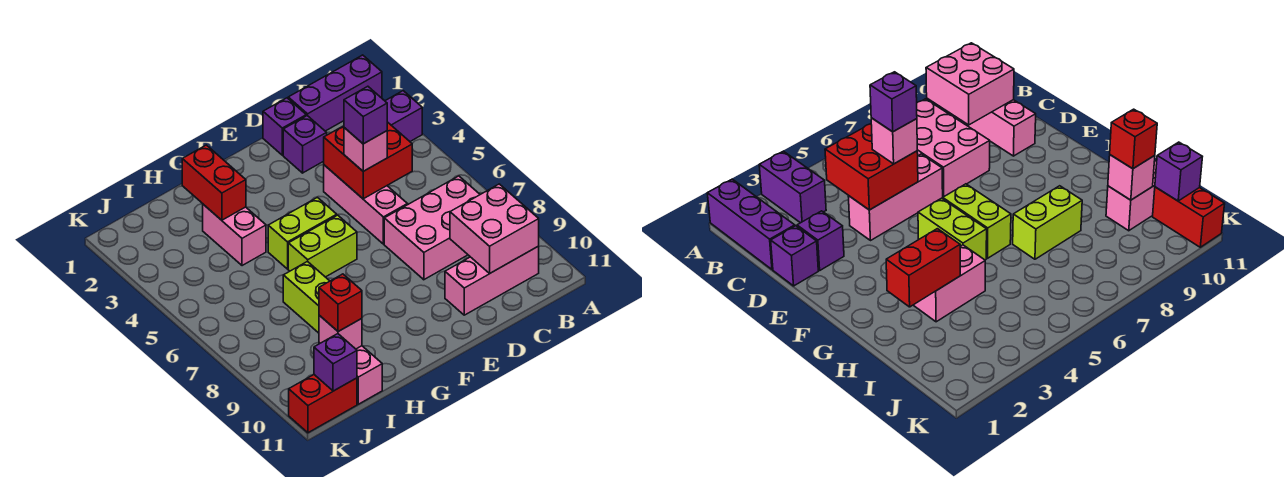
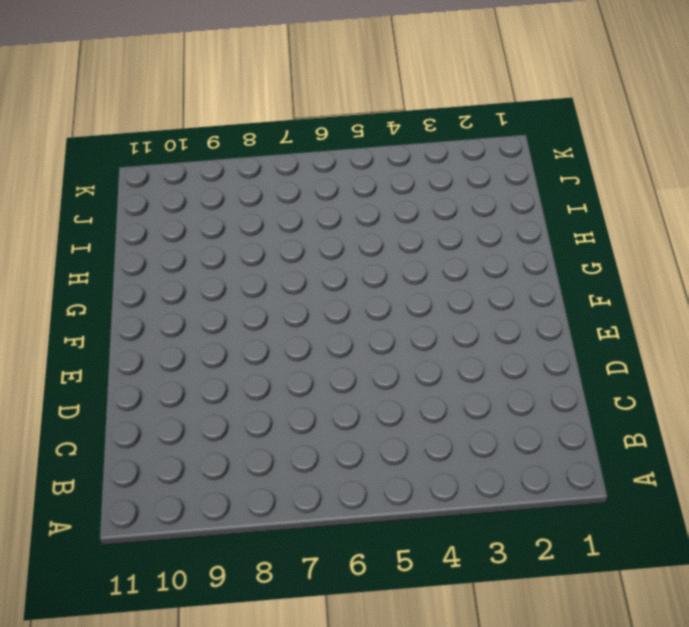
none -> purple brick A1:C1 level 1
none -> purple brick A3:B3 level 1
none -> pink brick B7:D8 level 1

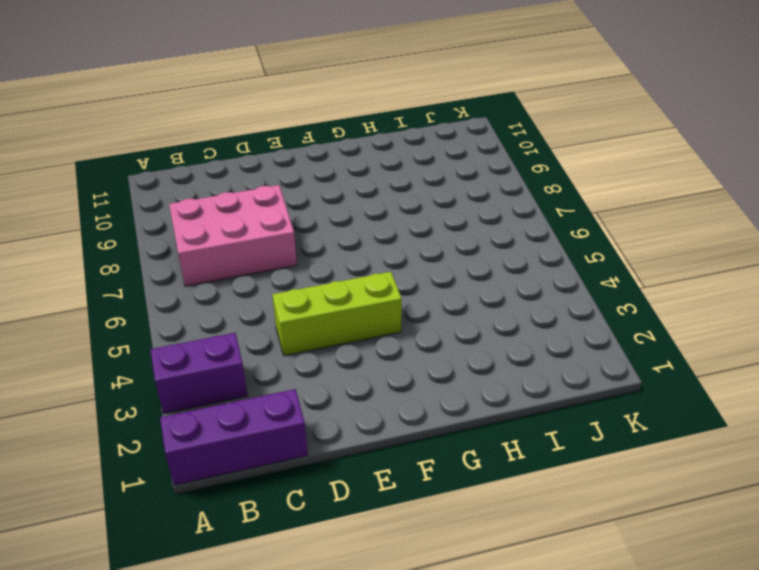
lime brick D4:F4 level 1 -> pink brick D4:D6 level 1
none -> pink brick B10:D10 level 1
none -> purple brick D1 level 1
none -> purple brick D2 level 1

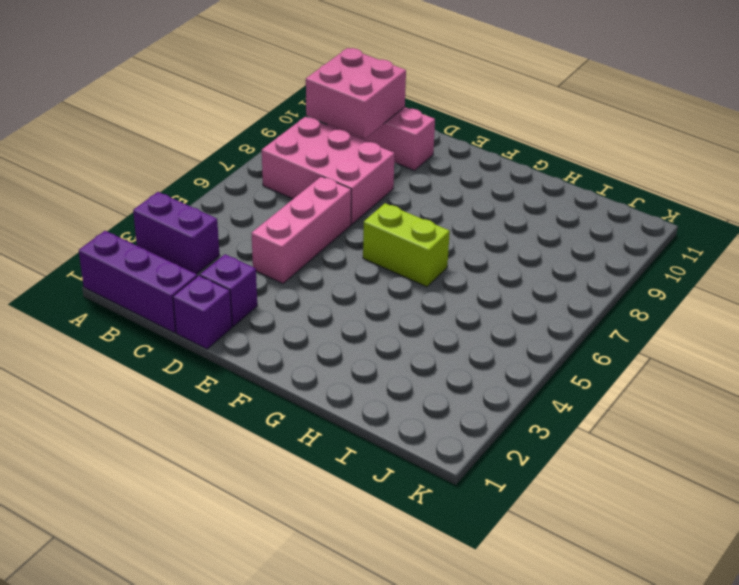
none -> lime brick F5:G5 level 1
none -> pink brick H3:H4 level 1
none -> lime brick H7:H8 level 1

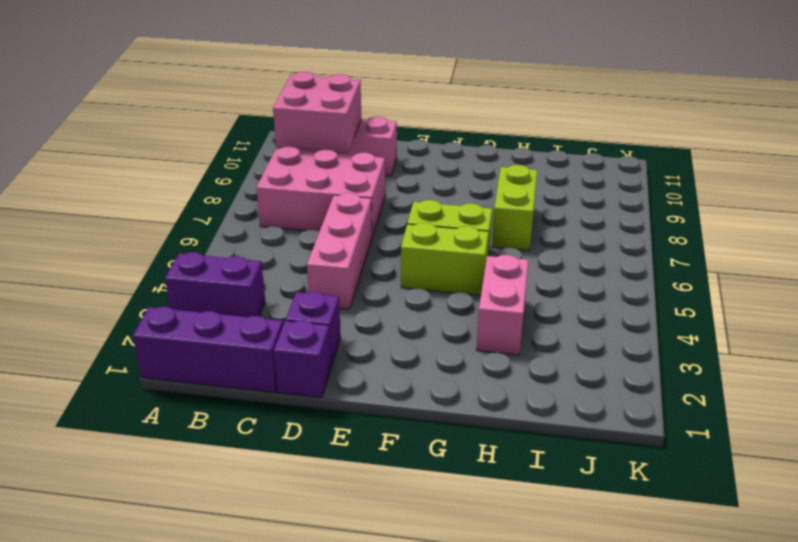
none -> pink brick I10:I11 level 1
none -> red brick J11:K11 level 1
none -> red brick C4:D5 level 2

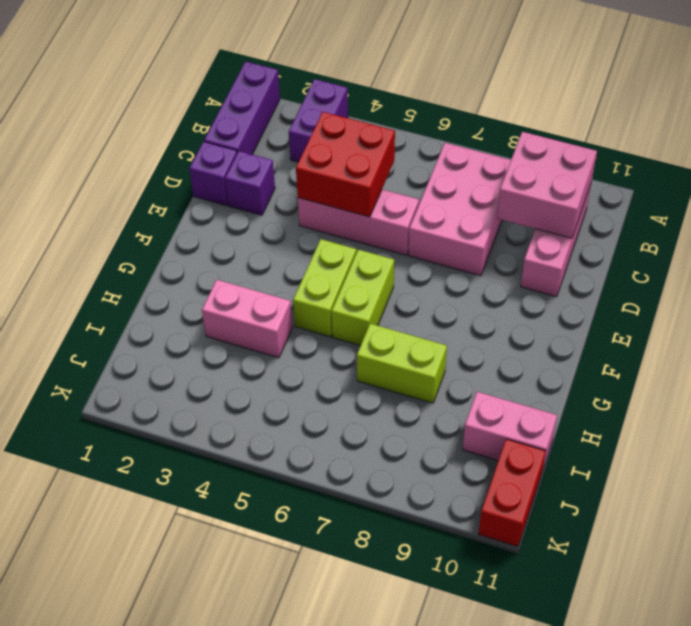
none -> red brick H2:H3 level 2
none -> pink brick I10 level 2
none -> purple brick J11 level 2

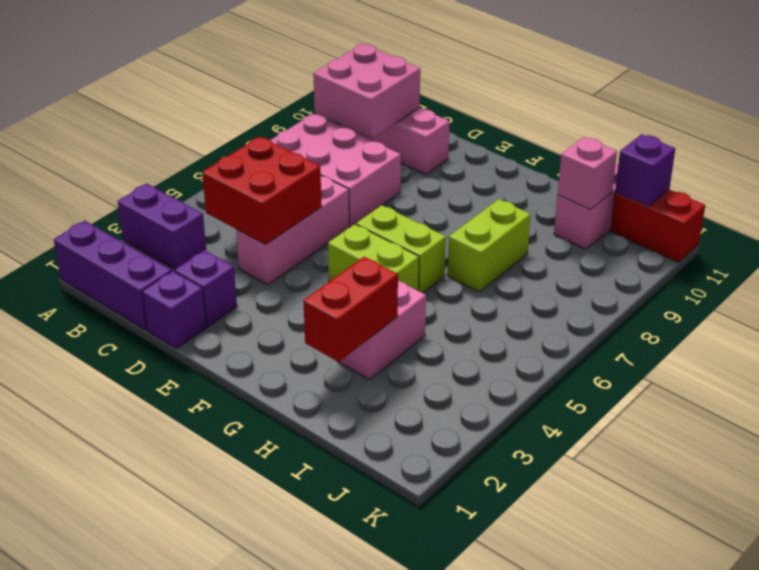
none -> pink brick D5 level 3
none -> red brick I10 level 3
none -> purple brick D5 level 4

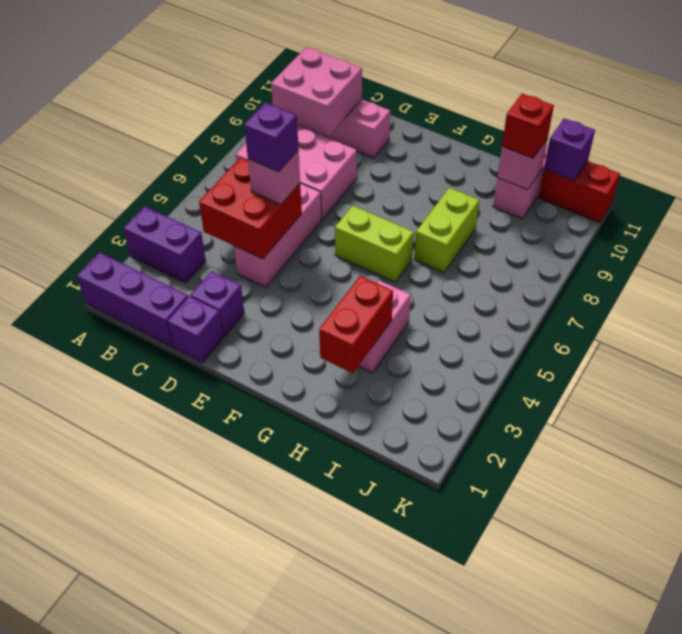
none -> lime brick F5:G5 level 1

